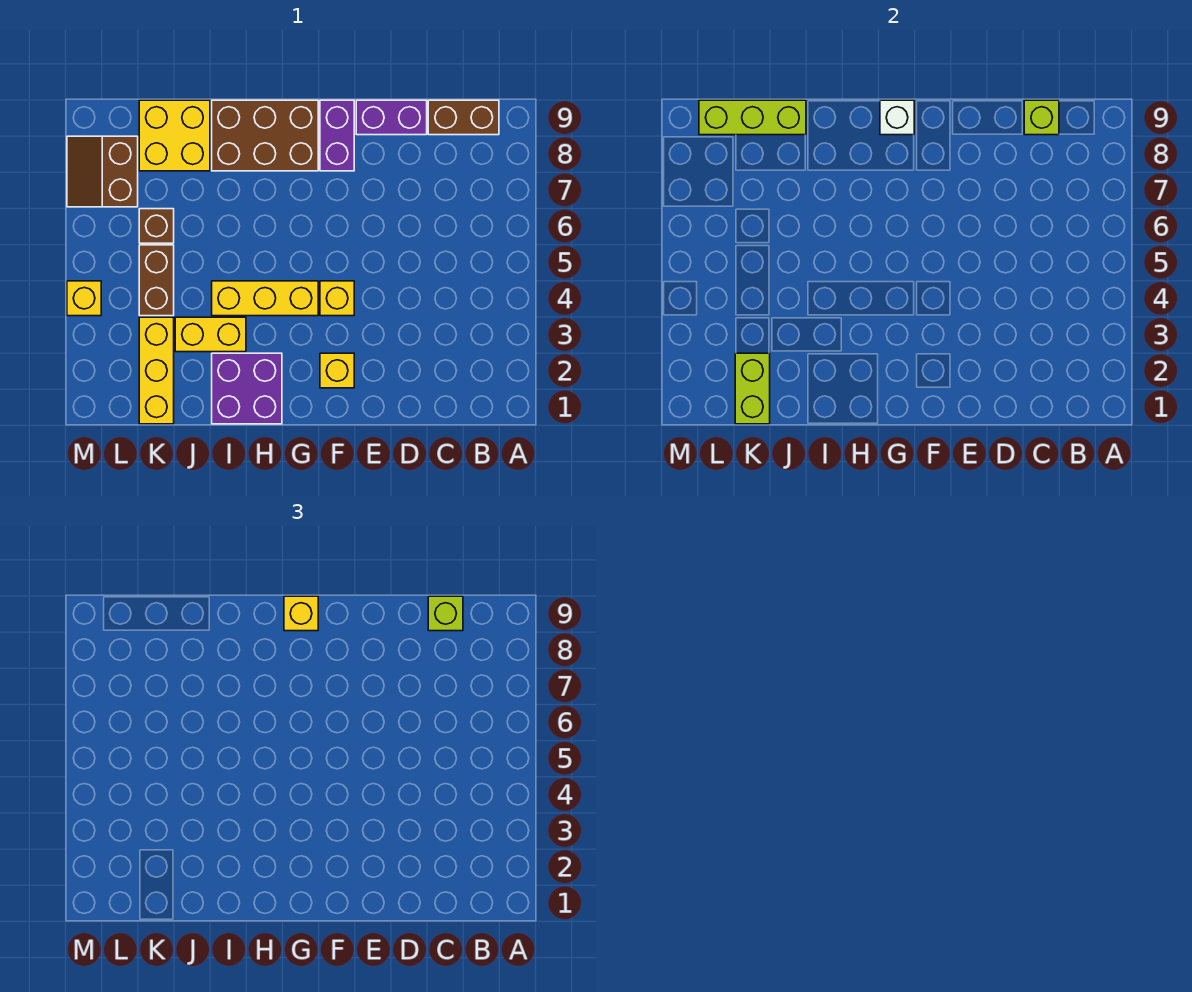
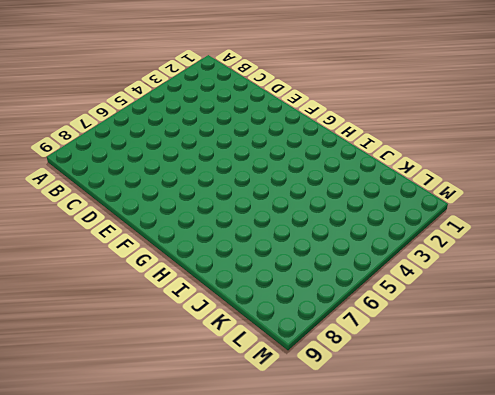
none -> brown brick B9:C9 level 1
none -> purple brick D9:E9 level 1
none -> yellow brick F2 level 1

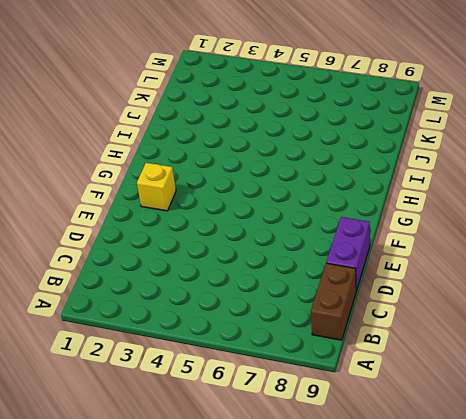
none -> yellow brick F4 level 1
none -> purple brick F8:F9 level 1
none -> yellow brick G4:I4 level 1

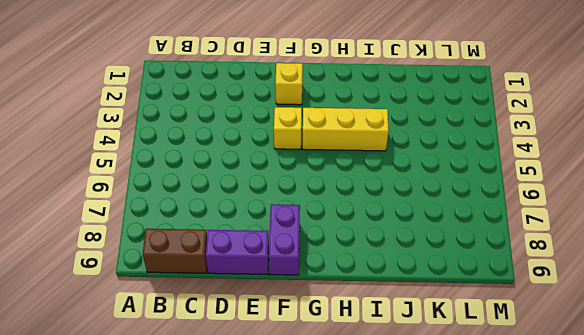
none -> brown brick G8:I9 level 1
none -> purple brick H1:I2 level 1
none -> yellow brick I3:J3 level 1

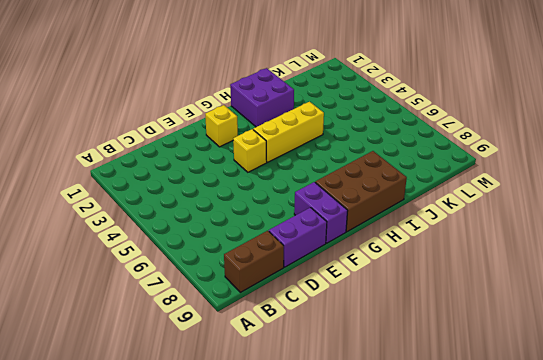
none -> yellow brick I3:J3 level 1
none -> yellow brick J8:K9 level 1
none -> yellow brick K1:K3 level 1

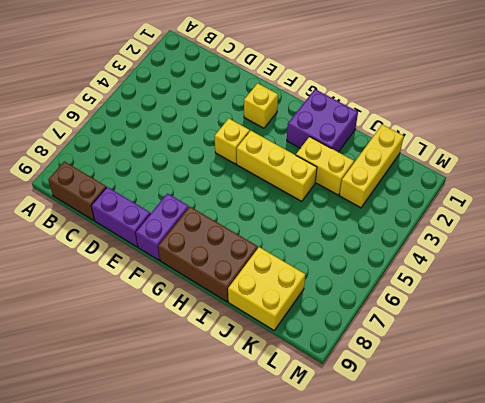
none -> brown brick K4:K5 level 1
none -> brown brick K6 level 1
none -> brown slope L7:M8 level 1 top L

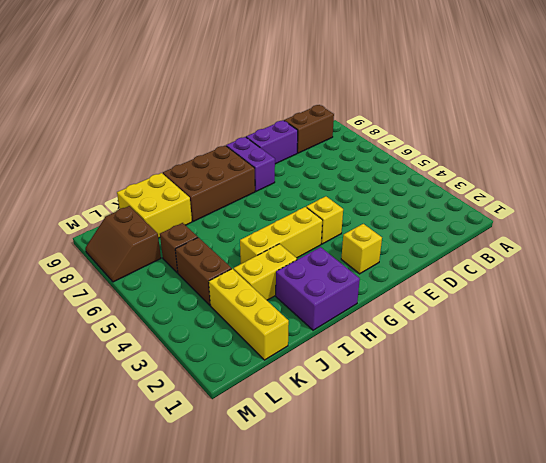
none -> yellow brick M4 level 1
none -> lime brick C9 level 2
none -> white brick G9 level 2

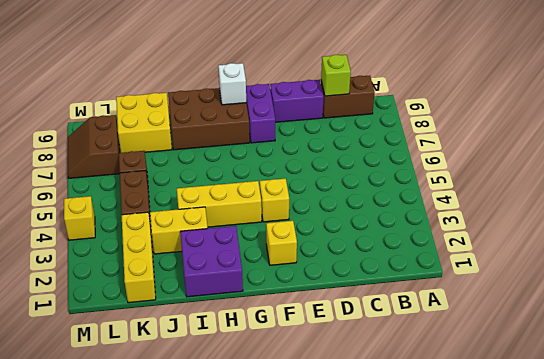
none -> lime brick J9:L9 level 2
none -> lime brick K1:K2 level 2
none -> lime brick C9 level 3

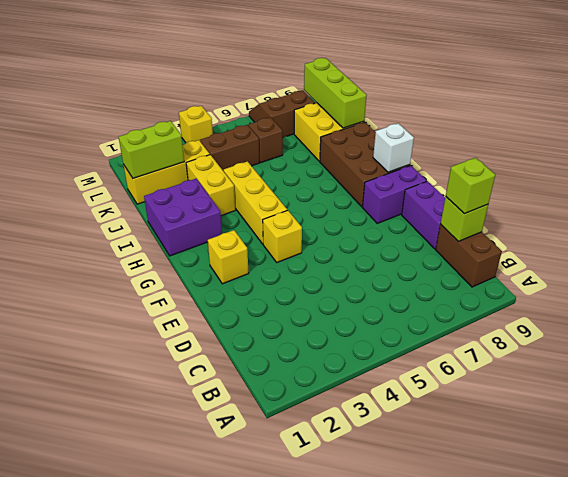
none -> yellow brick G9 level 3

